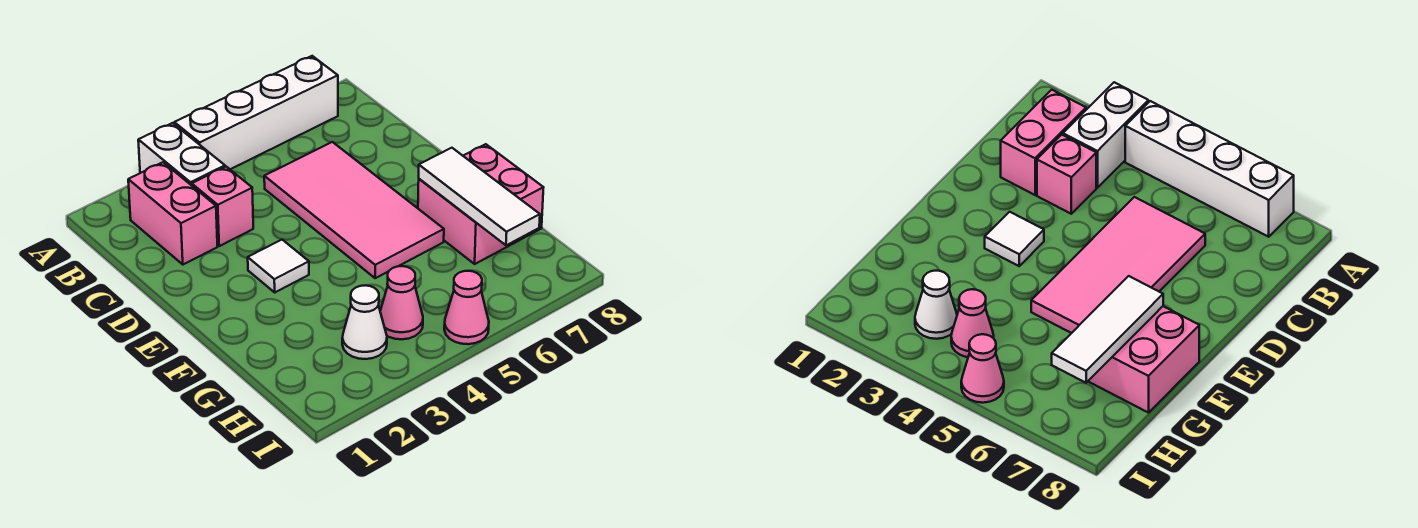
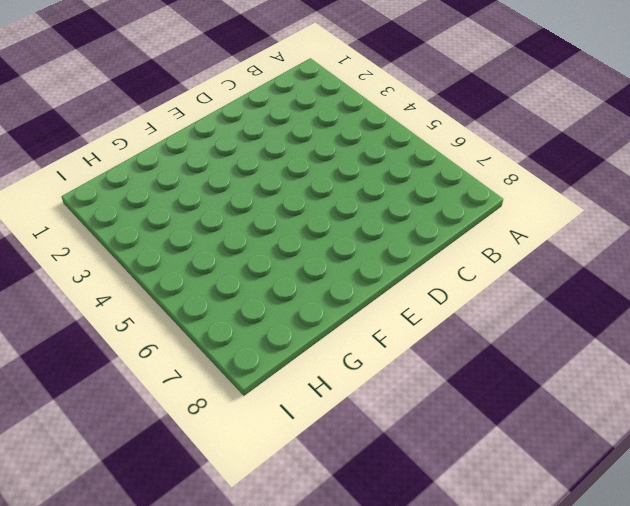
none -> white brick A3:B3 level 1
none -> white brick A4:A7 level 1

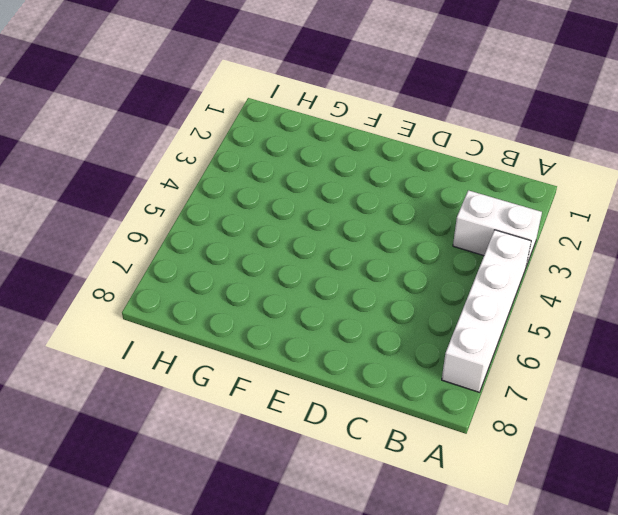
none -> pink brick B2:C2 level 1
none -> pink brick C3 level 1

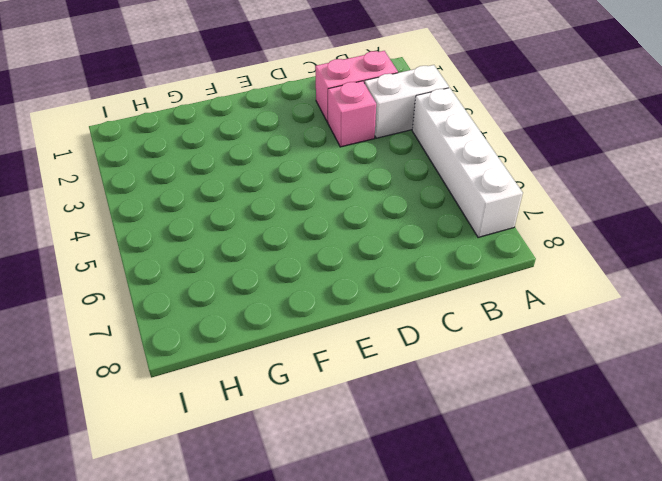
none -> pink tile C5:F6 level 1
none -> white tile E3 level 1

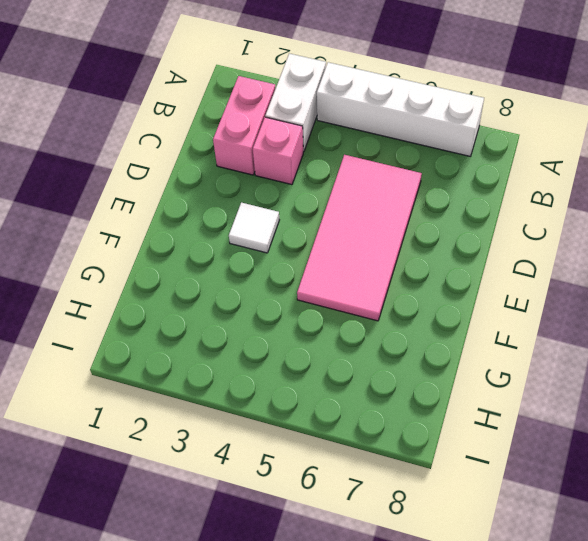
none -> pink brick F7:G8 level 1
none -> white cone H3 level 1

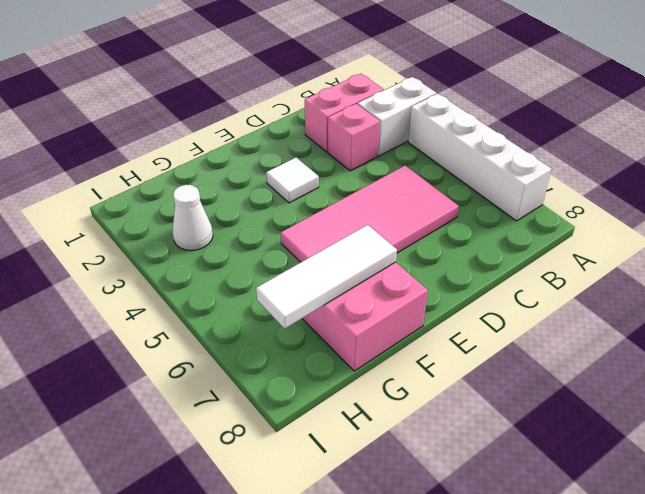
none -> pink cone H4 level 1
none -> pink cone I5 level 1

